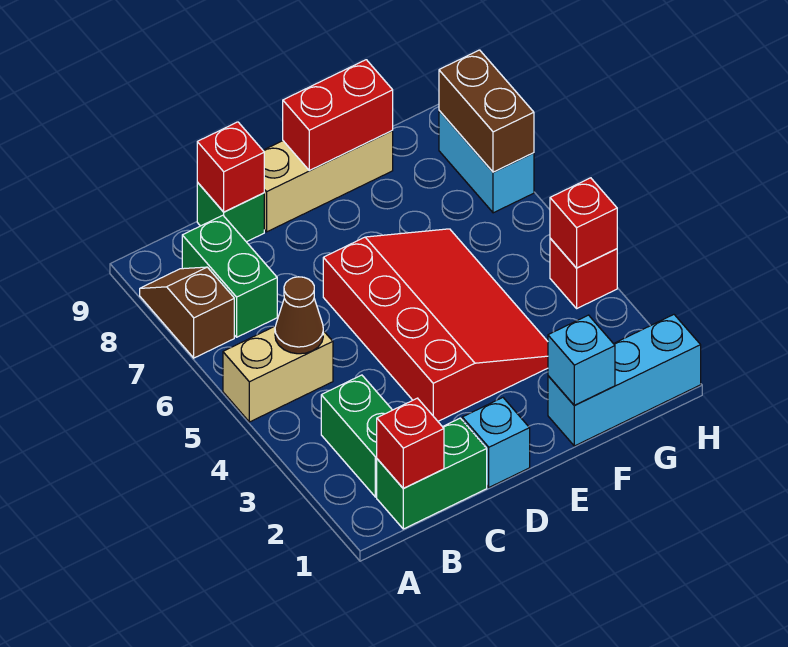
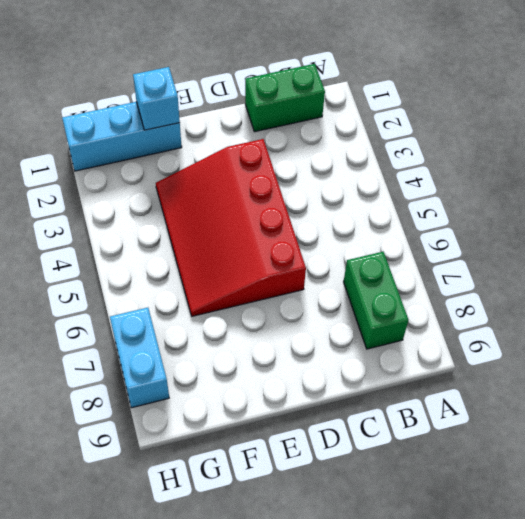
none -> tan brick A5:B5 level 1
none -> brown slope A7:A8 level 1 top 7
none -> green brick B2:B3 level 1

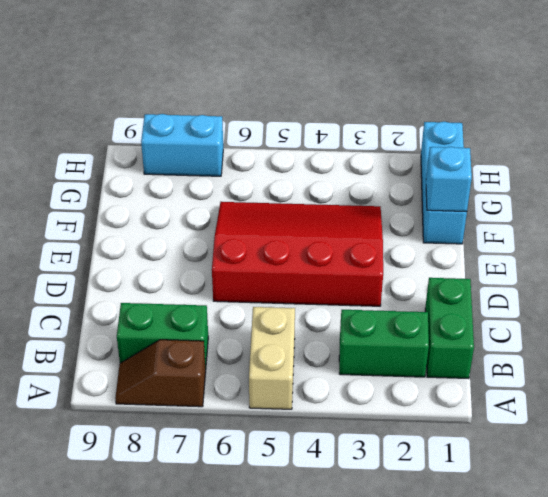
none -> green brick C9 level 1
none -> cyan brick D1 level 1
none -> tan brick D9:F9 level 1

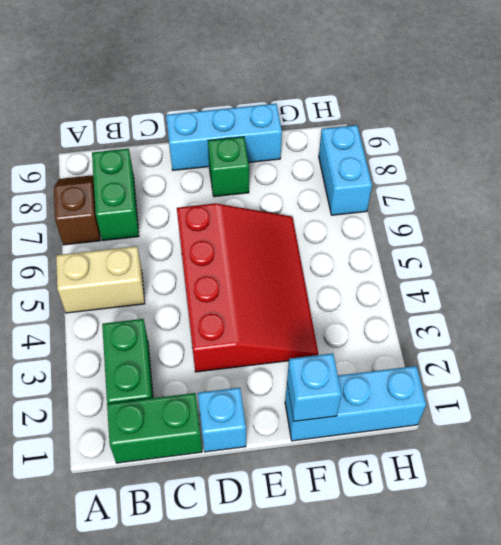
cyan brick D9:F9 level 1 -> tan brick D9:F9 level 1
green brick E8 level 1 -> green brick C9 level 1
none -> red brick H4 level 1
none -> red brick B1 level 2
none -> brown cone B5 level 2

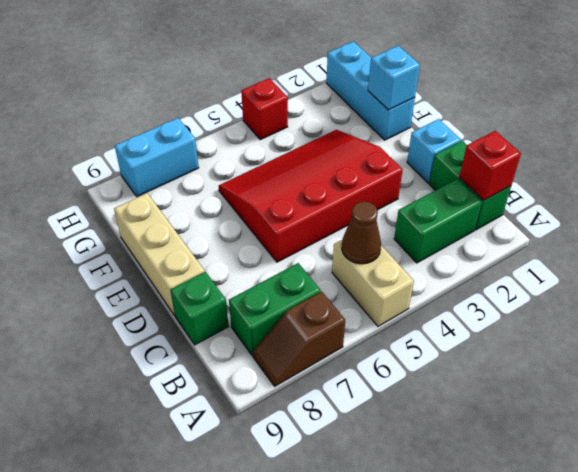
none -> red brick C9 level 2
none -> red brick E9:F9 level 2
none -> red brick H4 level 2

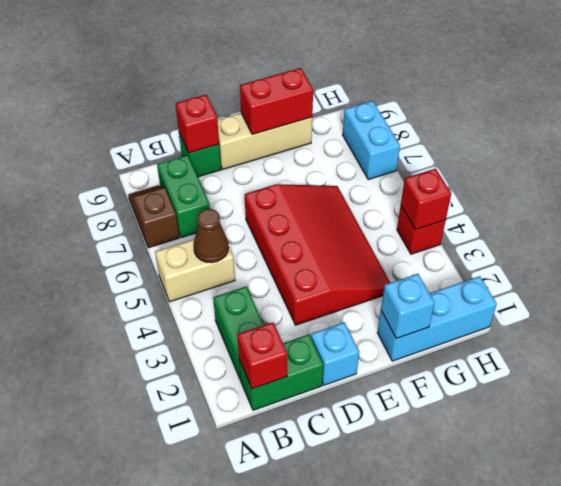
none -> brown brick H7:H8 level 2

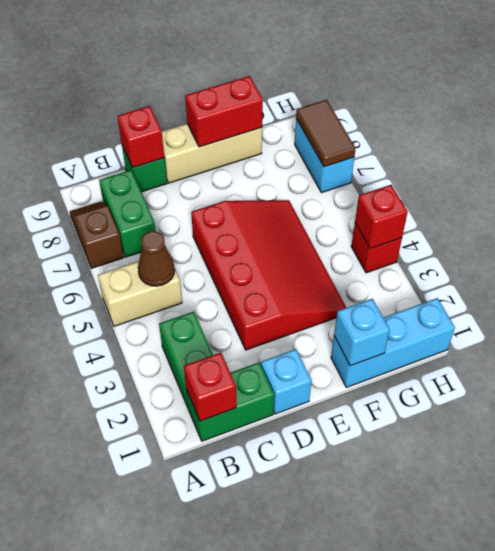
brown tile H7:H8 level 2 -> brown brick H7:H8 level 2

